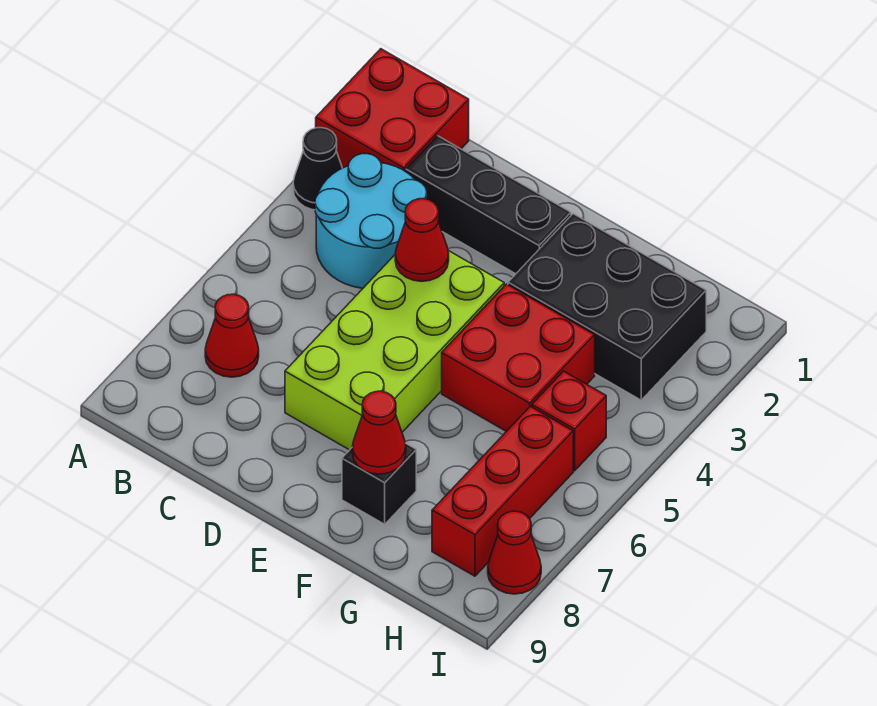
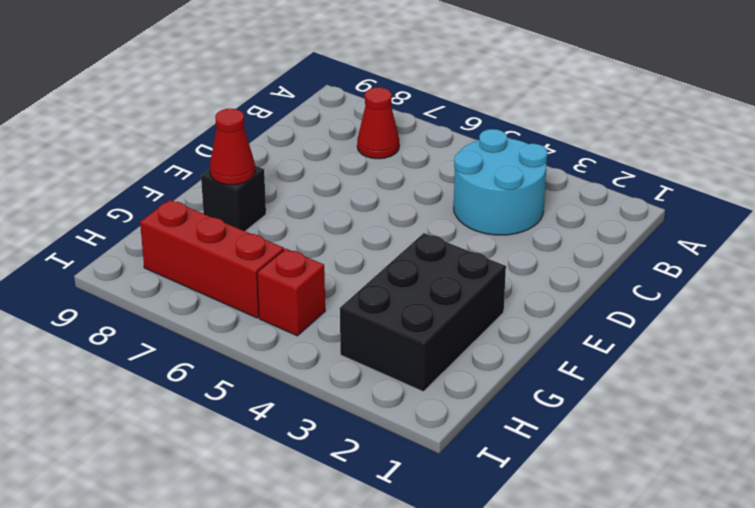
none -> red brick A1:B2 level 1
none -> black cone A3 level 1
none -> black brick C2:E2 level 1

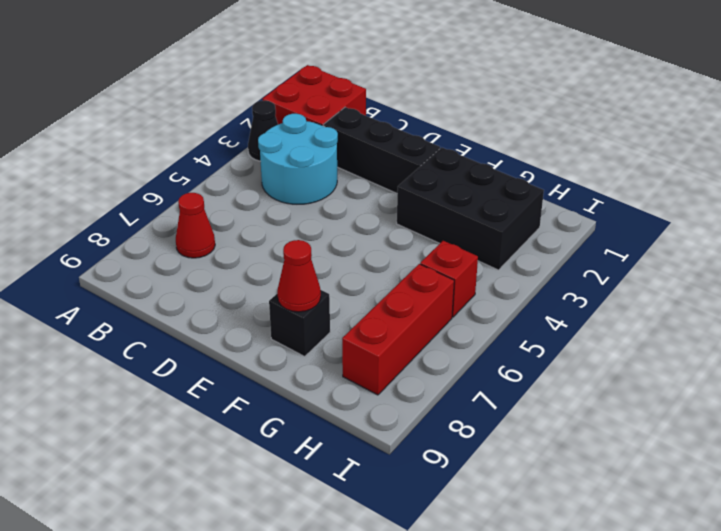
none -> lime brick D4:E7 level 1
none -> red brick F4:G5 level 1
none -> red cone I8 level 1

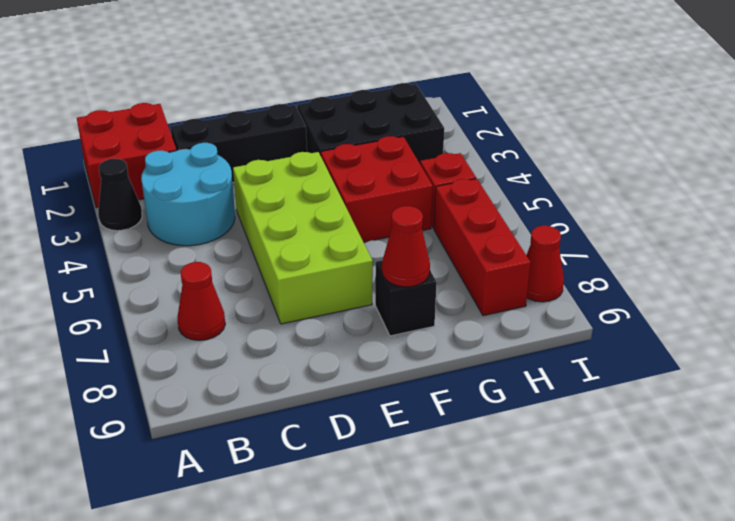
none -> red cone D4 level 2

